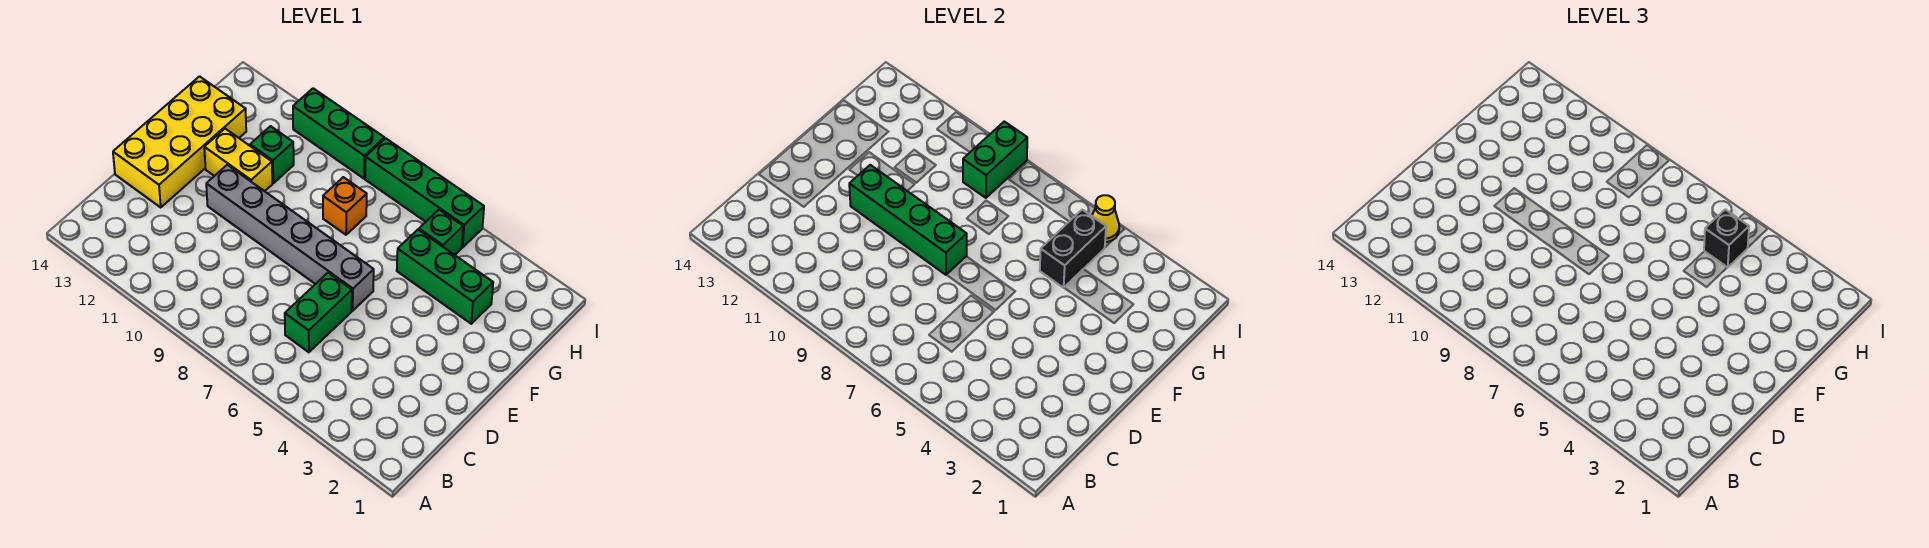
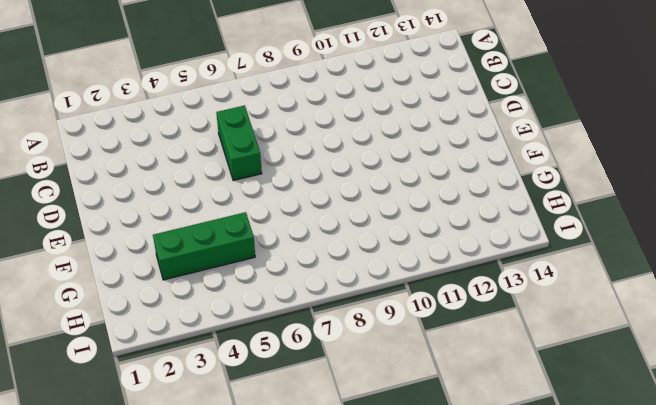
none -> yellow brick D13:G14 level 1
none -> grey brick E6:E11 level 1
none -> yellow brick F11:F12 level 1

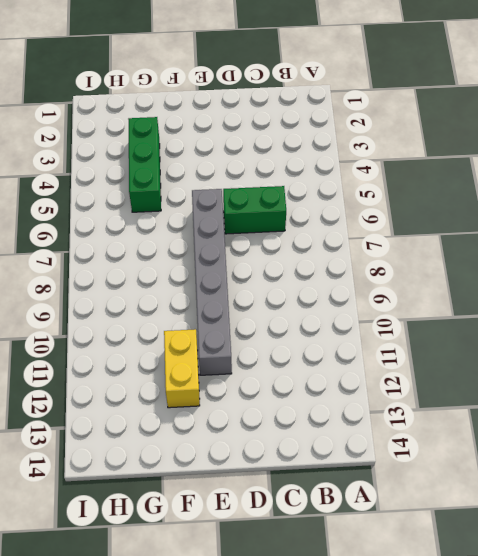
none -> yellow brick D13:G14 level 1
none -> orange brick G8 level 1
none -> green brick G11 level 1

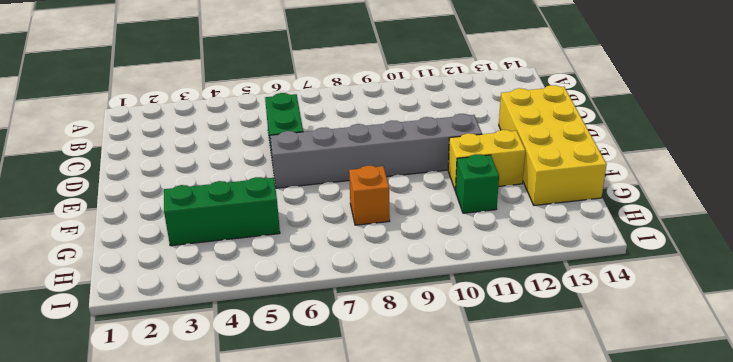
none -> green brick H5 level 1
none -> green brick I5:I8 level 1
none -> green brick I9:I11 level 1

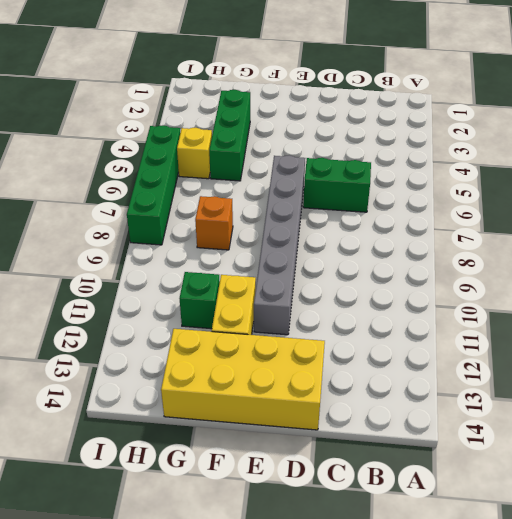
yellow brick H5 level 1 -> green brick H5 level 1
none -> green brick I9:I11 level 1
none -> green brick E8:E11 level 2
none -> black brick G5:H5 level 2

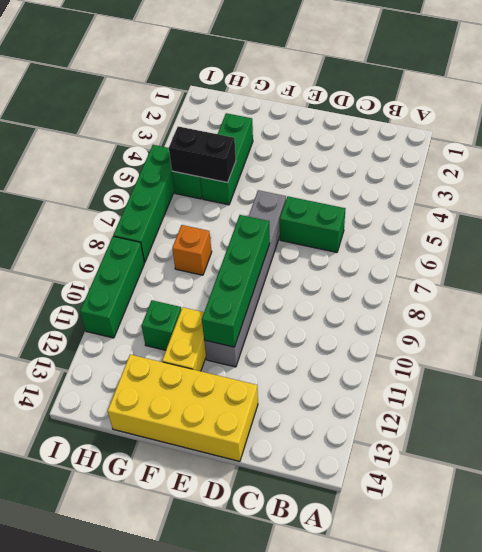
none -> green brick H9:I9 level 2
none -> yellow cone I5 level 2
none -> black brick H5 level 3

